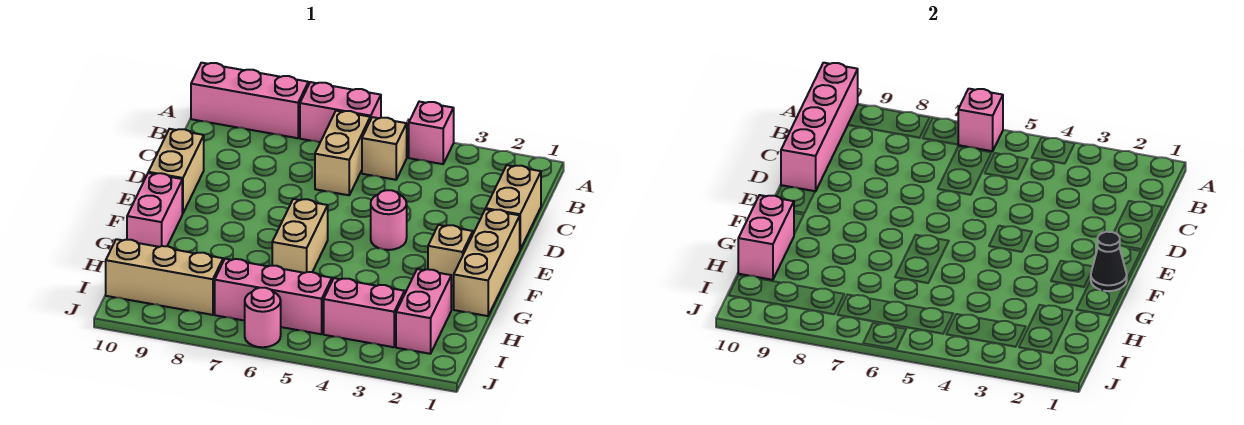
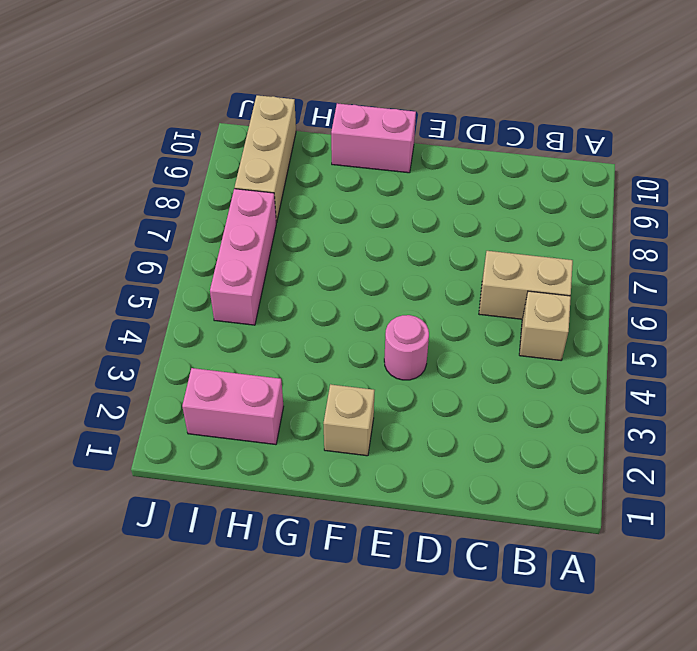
none -> pink brick A4 level 1
none -> pink brick A6:A7 level 1
none -> pink brick A8:A10 level 1

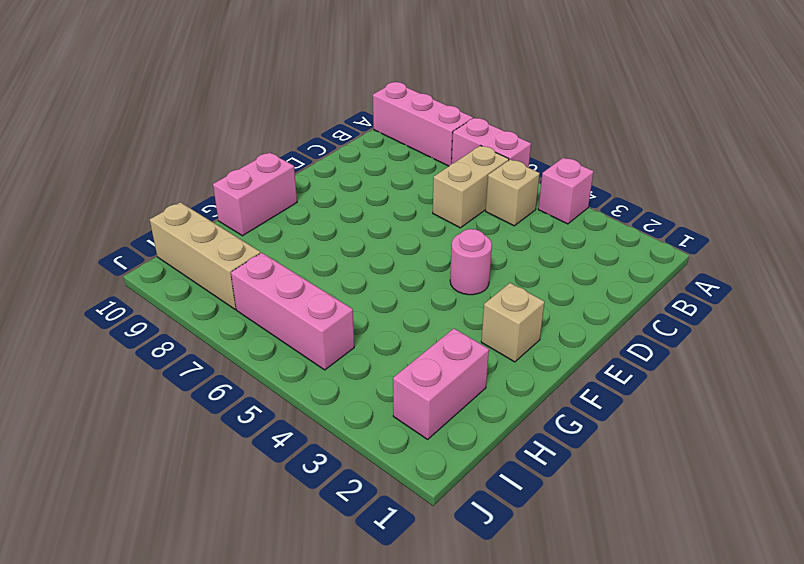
none -> tan brick C1:D1 level 1
none -> tan brick D10:E10 level 1
none -> tan brick E1:G1 level 1

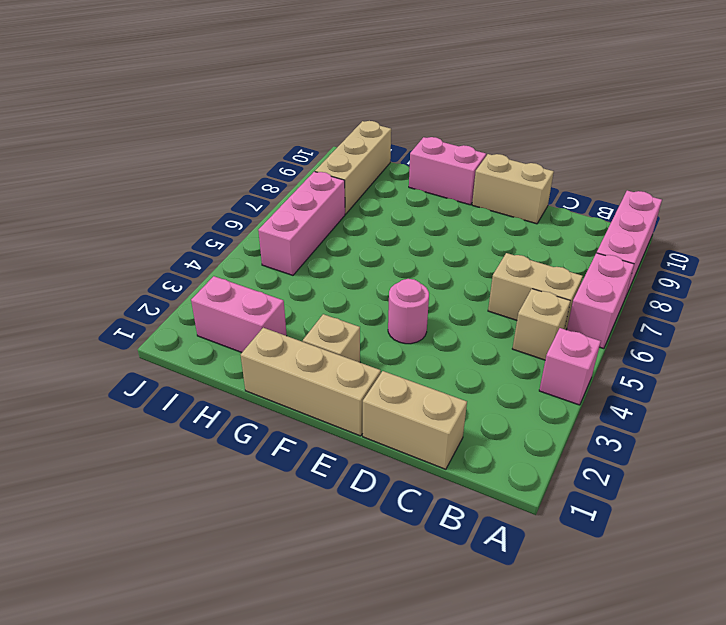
none -> tan brick F6:G6 level 1
none -> pink brick I3:I4 level 1
none -> pink round brick J6 level 1

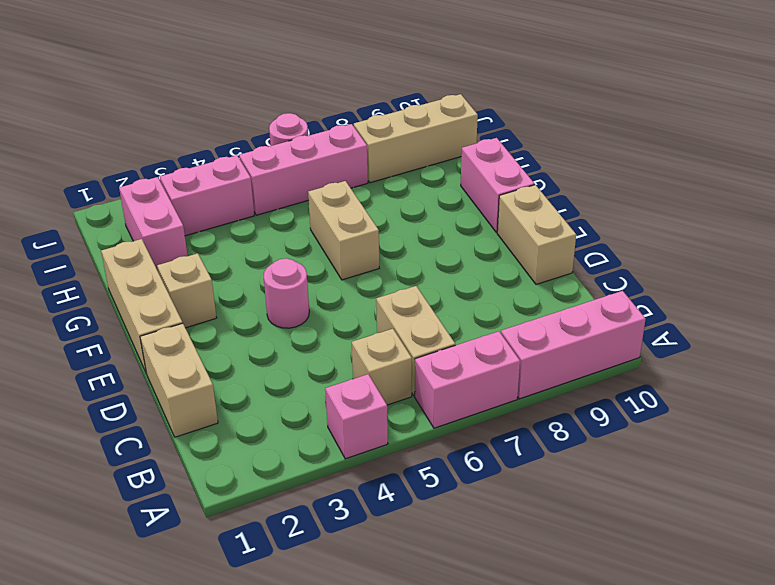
none -> pink brick A6 level 2
none -> pink brick A10:D10 level 2
none -> black cone F1 level 2

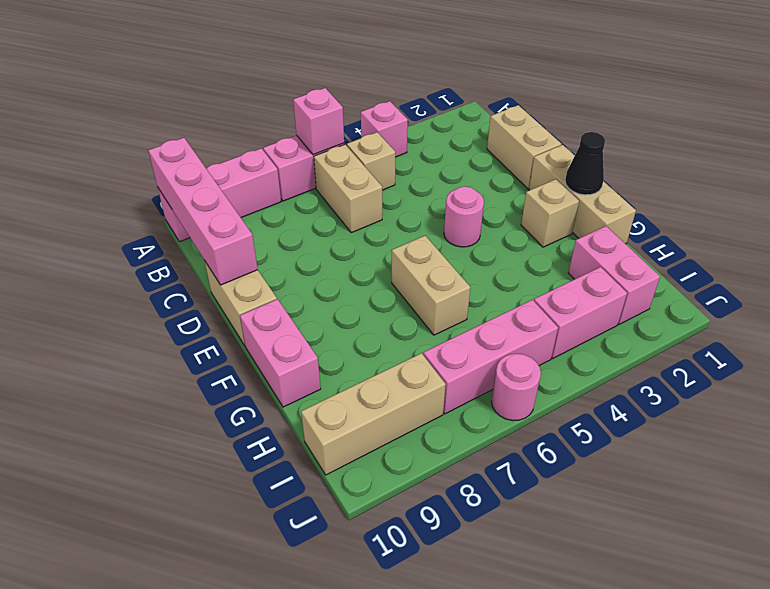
none -> pink brick G10:H10 level 2

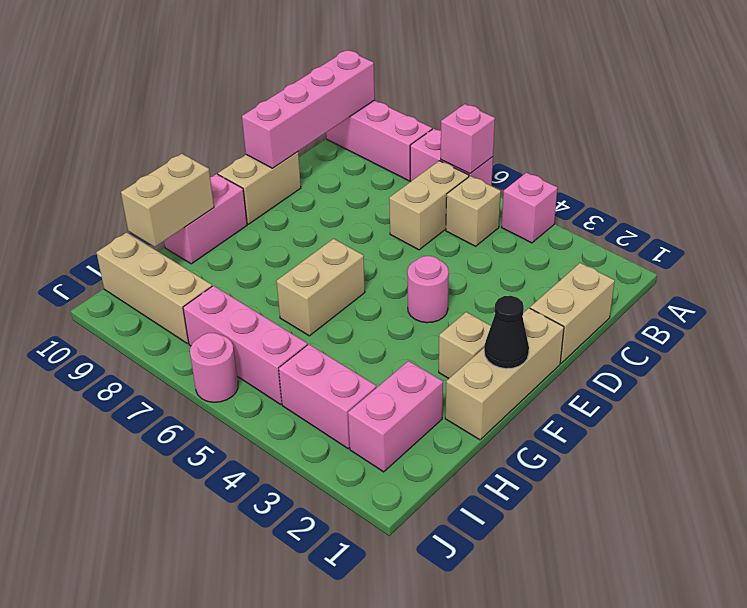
tan brick G10:H10 level 2 -> pink brick G10:H10 level 2

